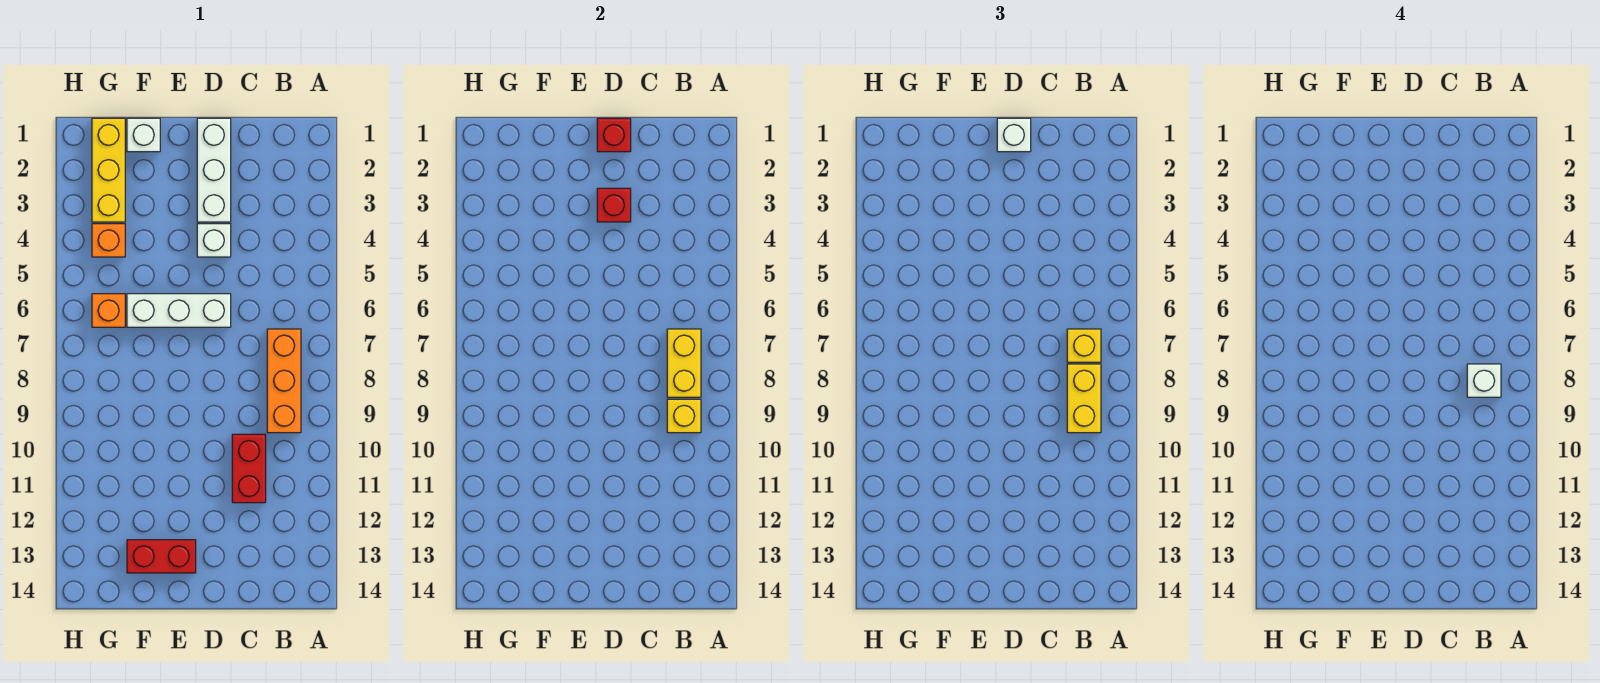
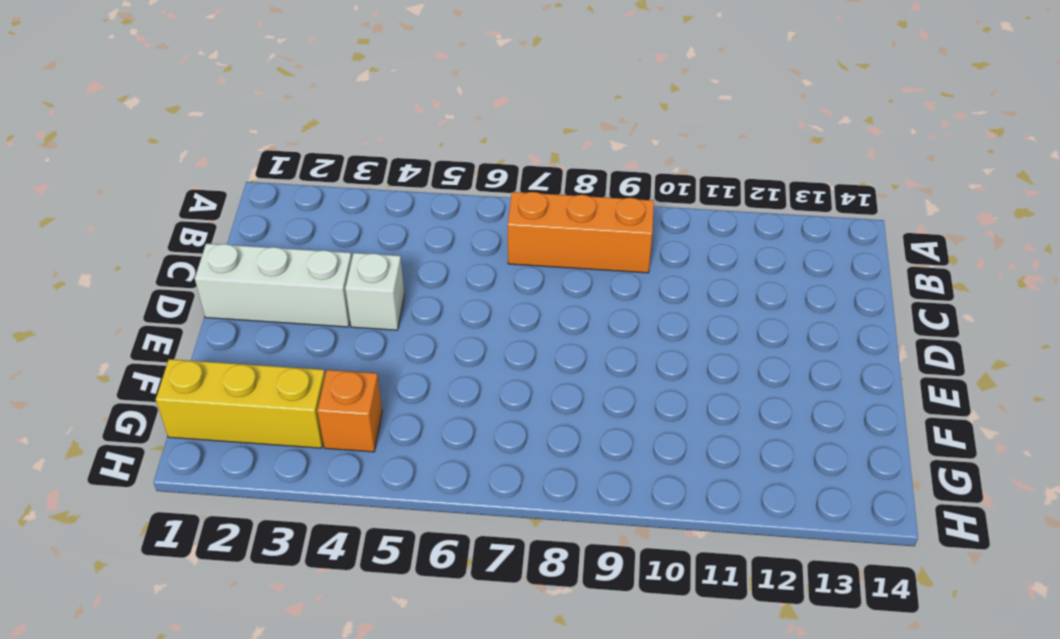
none -> red brick C10:C11 level 1
none -> white brick D6:F6 level 1
none -> red brick E13:F13 level 1

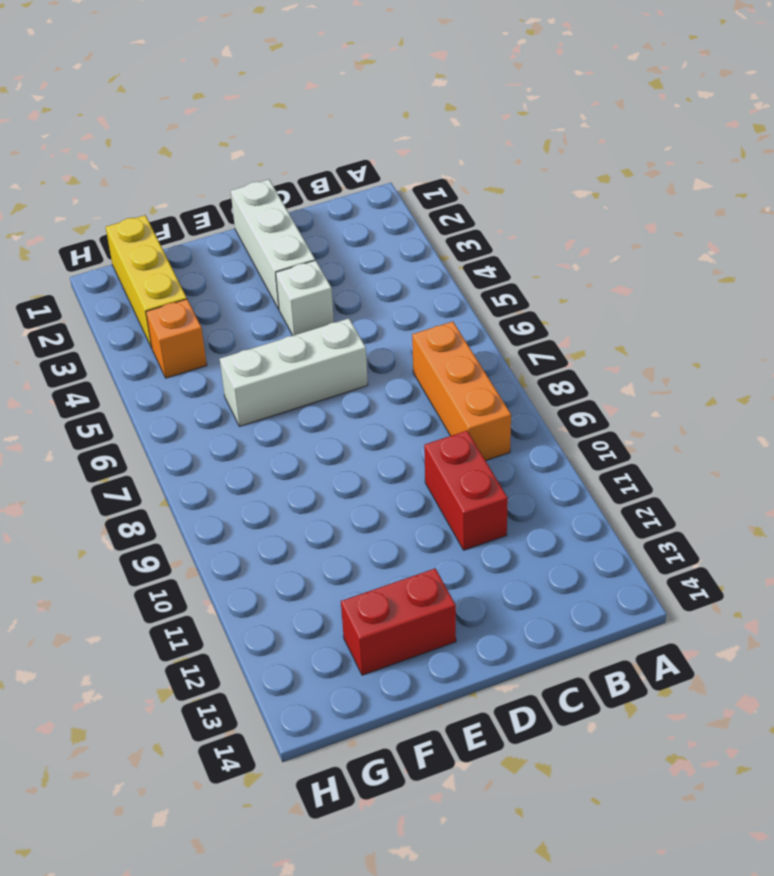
none -> white brick F1 level 1
none -> orange brick G6 level 1
none -> yellow brick B7:B8 level 2

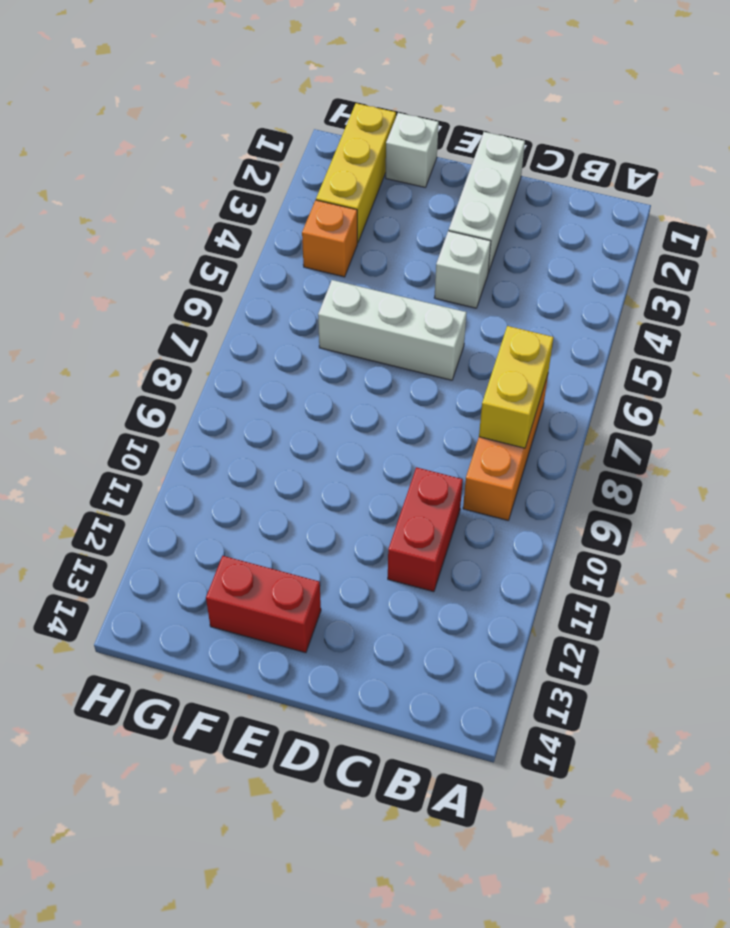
none -> orange brick G6 level 1
none -> yellow brick B9 level 2
none -> red brick D1 level 2

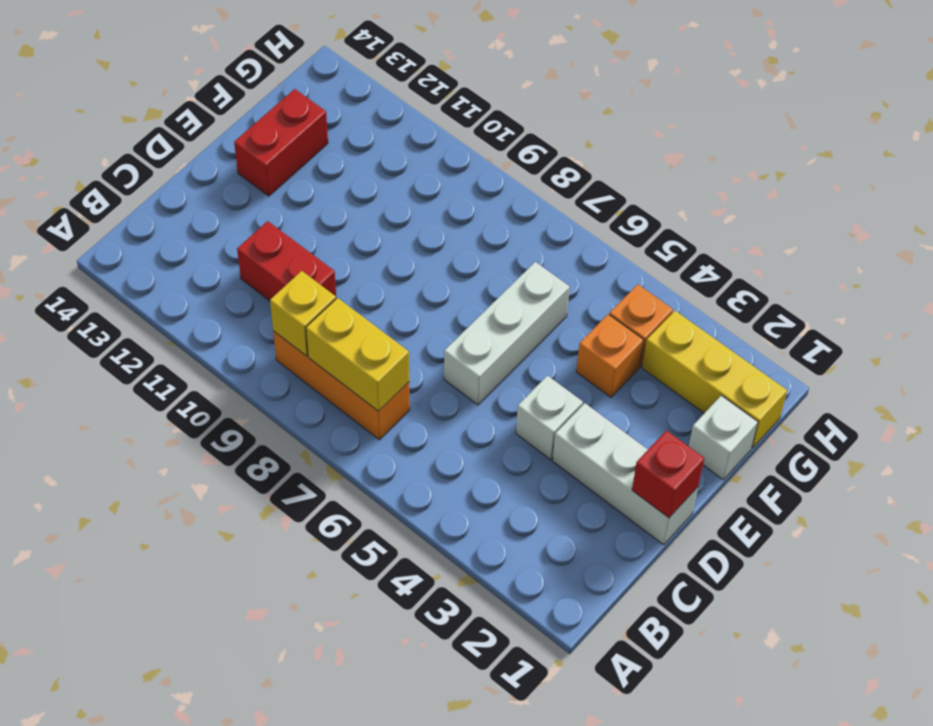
orange brick F4 level 1 -> orange brick G6 level 1
none -> red brick D3 level 2
none -> yellow brick B7 level 3
none -> yellow brick B8:B9 level 3

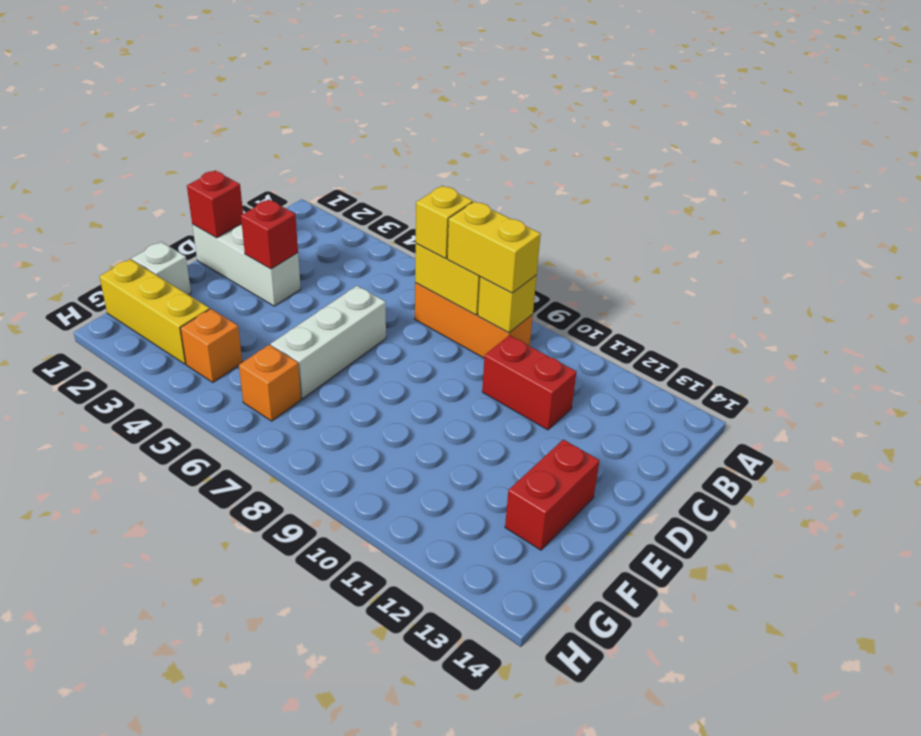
none -> white brick D4 level 1
none -> white brick D1 level 3
none -> white brick B8 level 4

